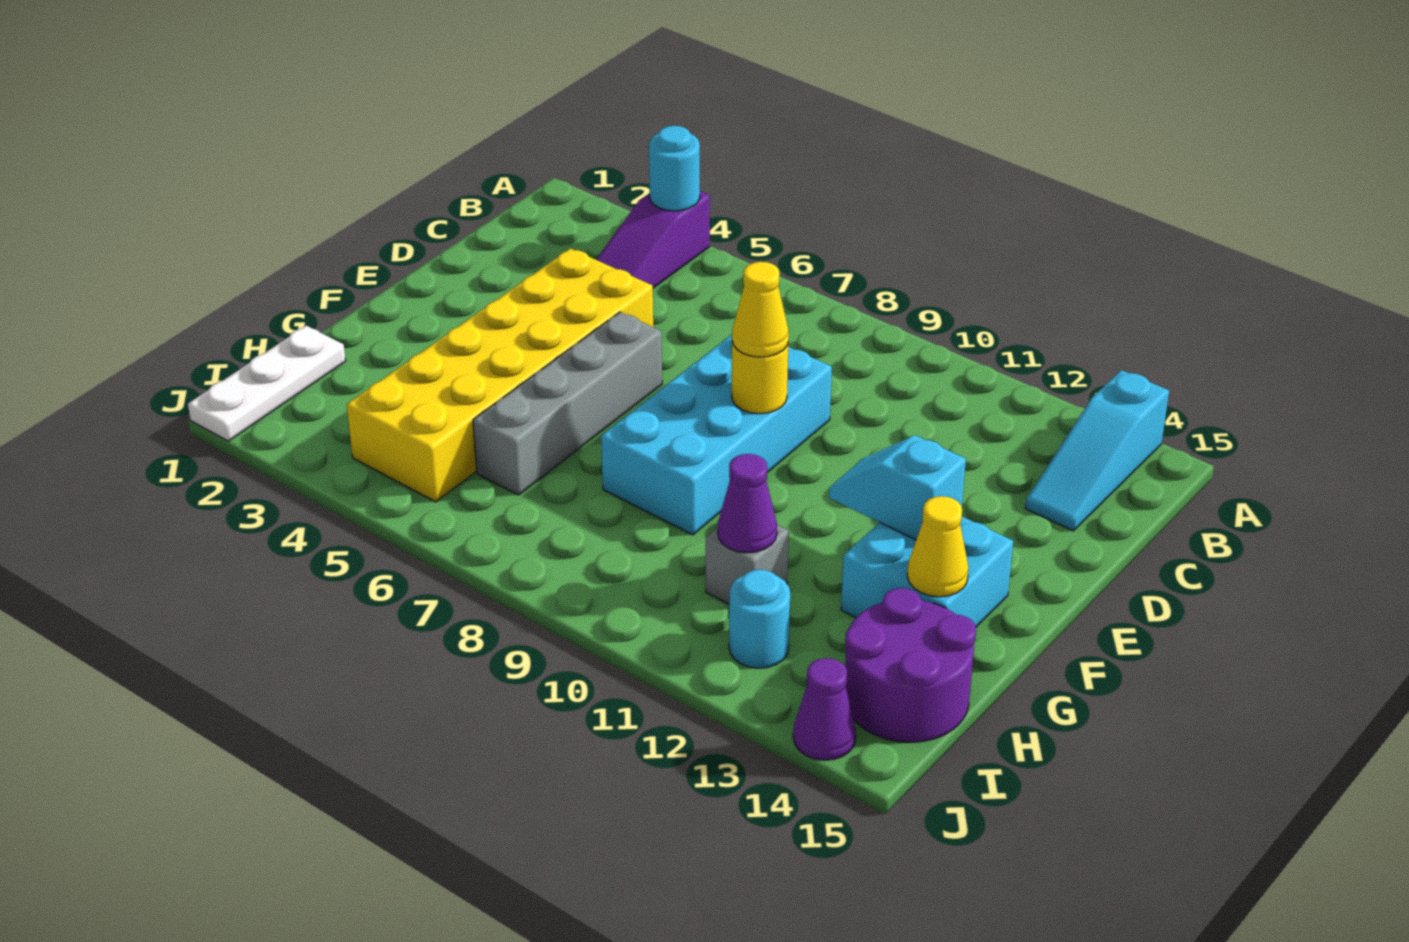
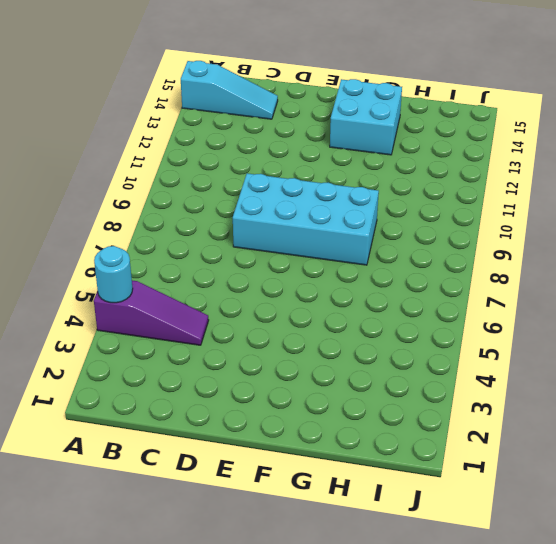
none -> yellow brick D4:I5 level 1
none -> grey brick E6:H6 level 1
none -> white plate H1:J1 level 1

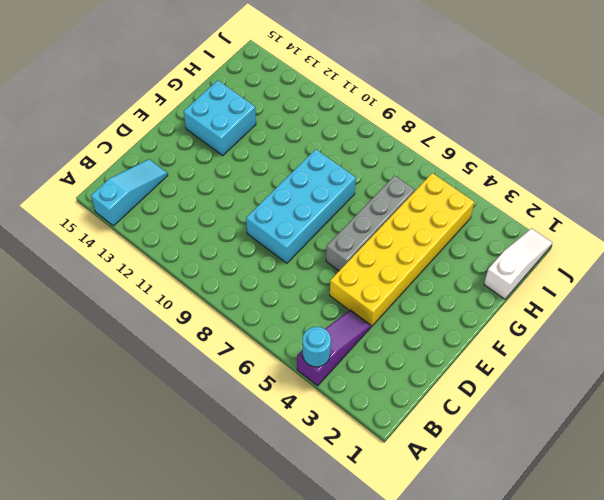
white slope H1:J1 level 1 top H -> white plate H1:J1 level 1
none -> grey brick H11 level 1
none -> purple round brick H14:I15 level 1
none -> cyan round brick I12 level 1

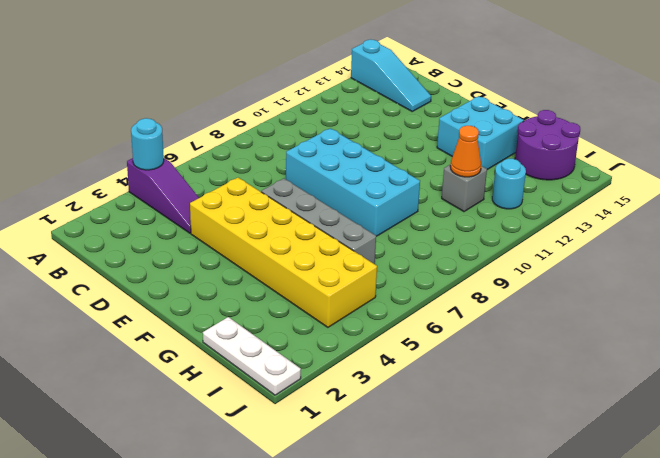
orange cone H11 level 2 -> purple cone H11 level 2
none -> purple cone J14 level 1
none -> yellow round brick E9 level 2
none -> cyan slope F12:F13 level 2 top 13

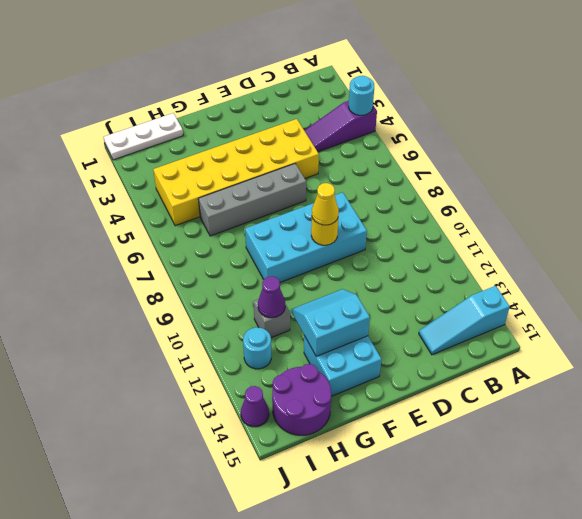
cyan slope F12:G13 level 2 top 13 -> cyan slope F12:F13 level 2 top 13
none -> yellow cone G14 level 2

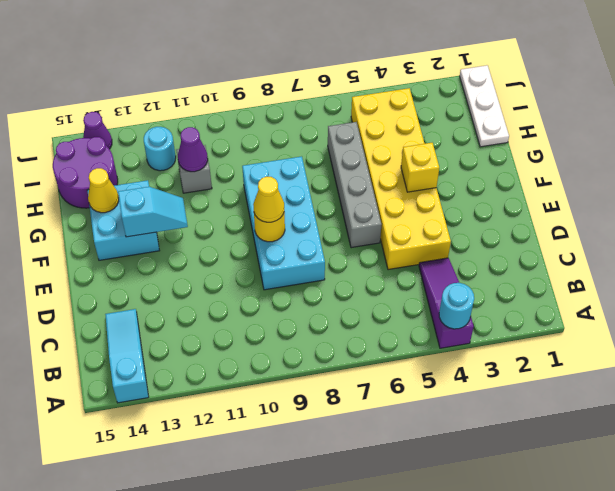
yellow brick F4 level 2 -> none

